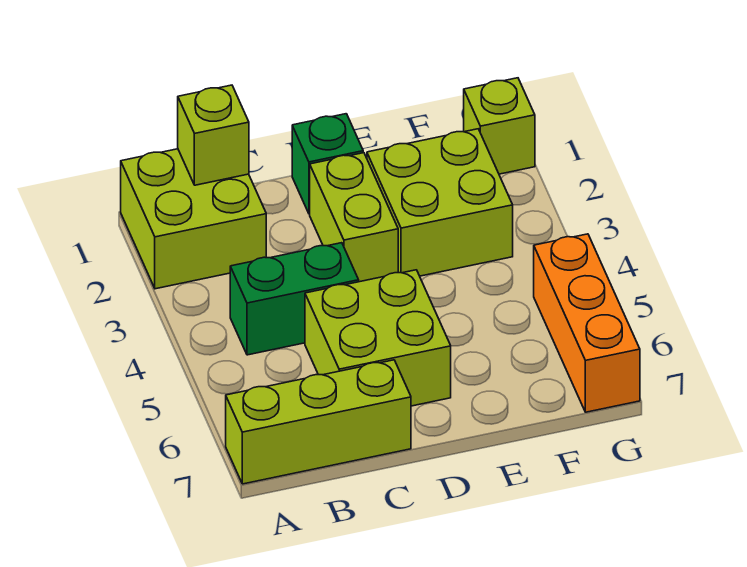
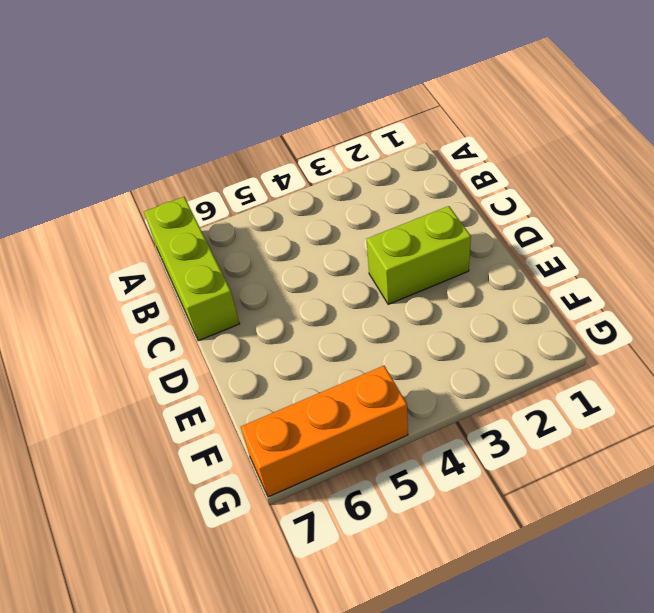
none -> lime brick A1:B2 level 1
none -> green brick B4:C4 level 1

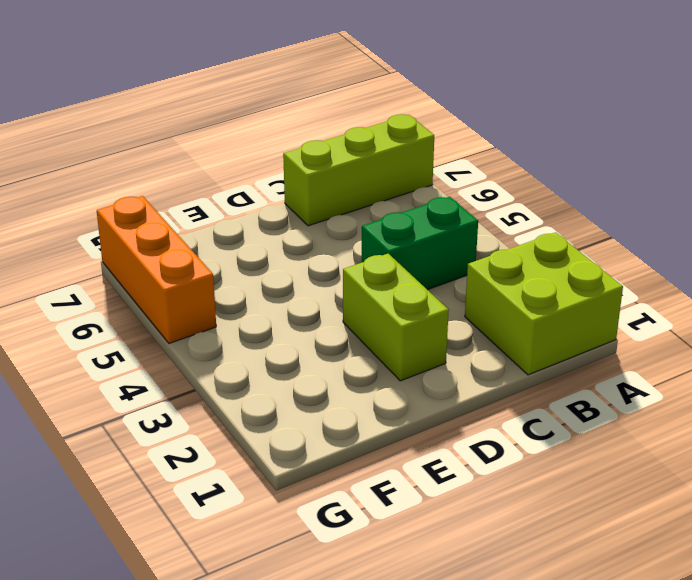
none -> lime brick C5:D6 level 1
none -> green brick D1 level 1

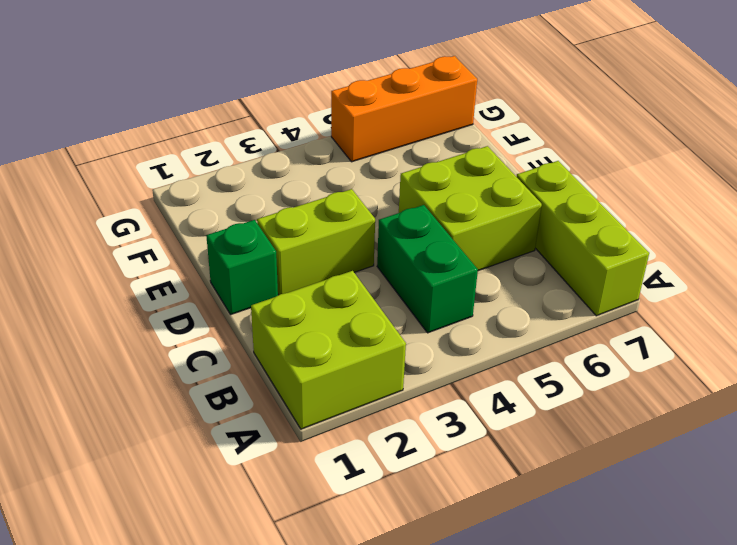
none -> lime brick E2:F3 level 1
none -> lime brick G1 level 1

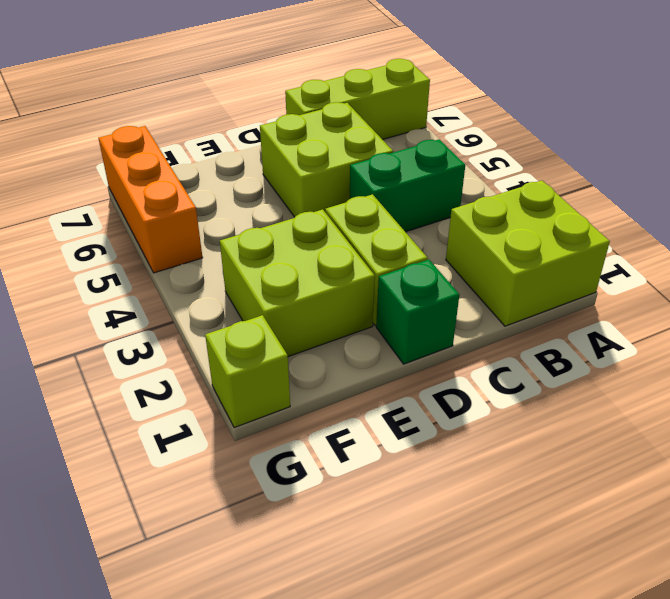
none -> lime brick B1 level 2

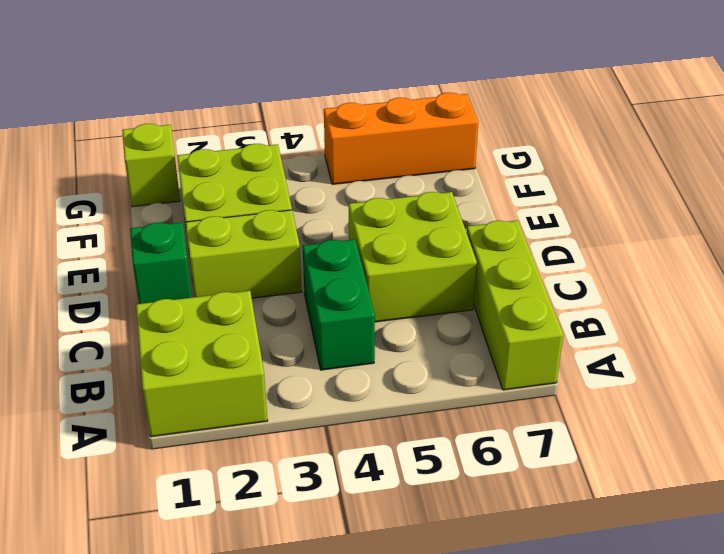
none -> lime brick B1 level 2

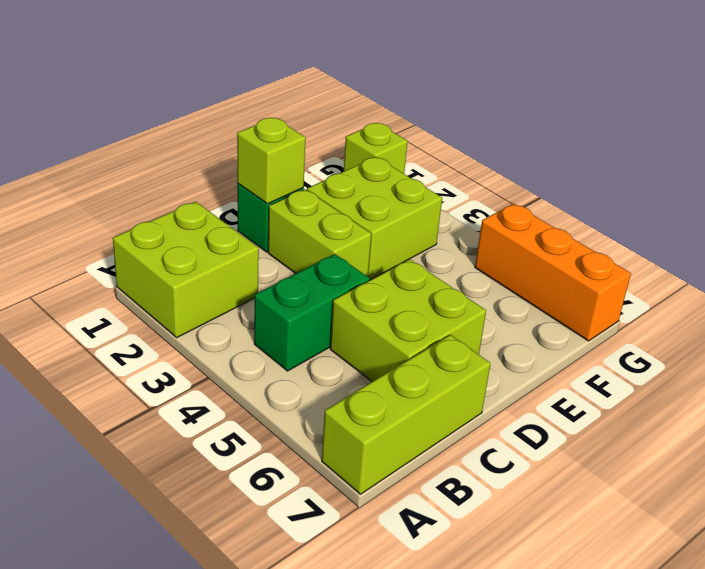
lime brick D1 level 2 -> lime brick B1 level 2

